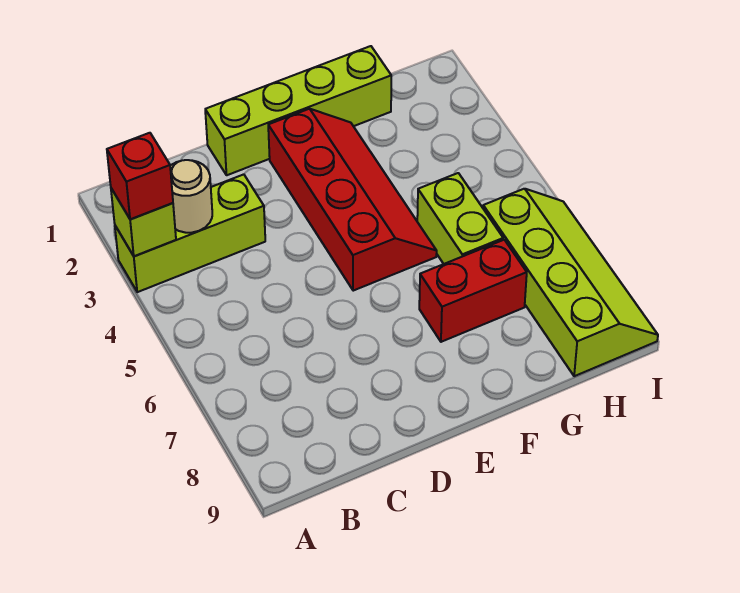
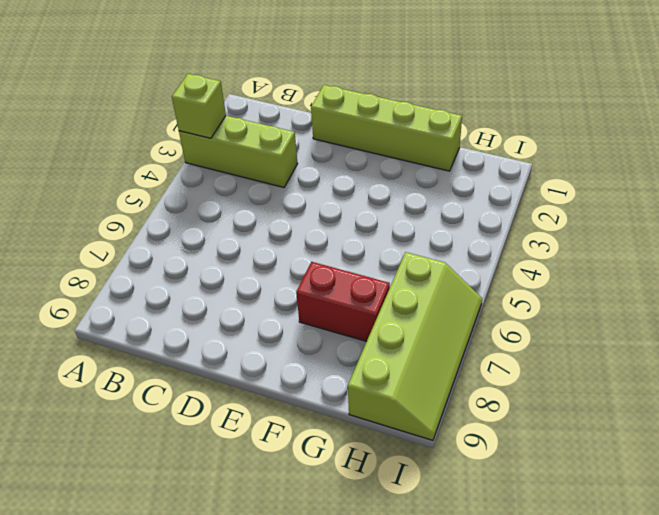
none -> red slope E2:F5 level 1 top E
none -> lime brick G5:G6 level 1

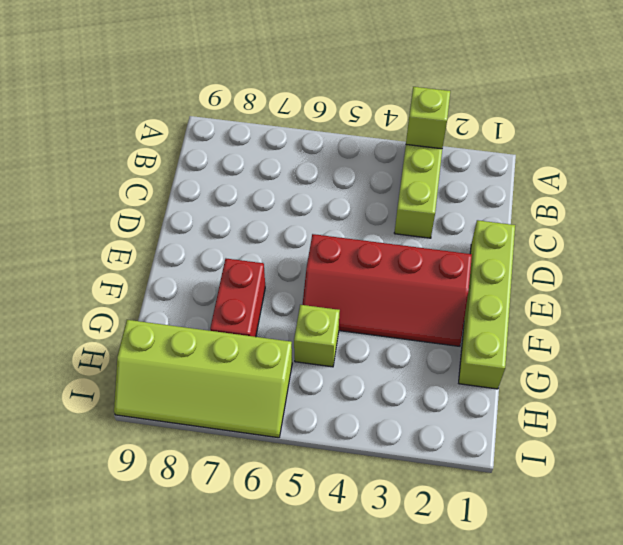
lime brick G5 level 1 -> lime brick G5:G6 level 1
none -> tan round brick B3 level 2
none -> red brick A3 level 3

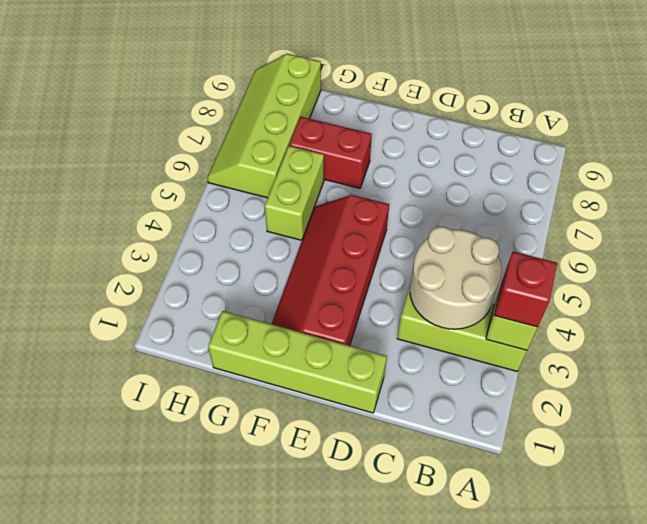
tan round brick B3:C4 level 2 -> tan round brick B3 level 2

